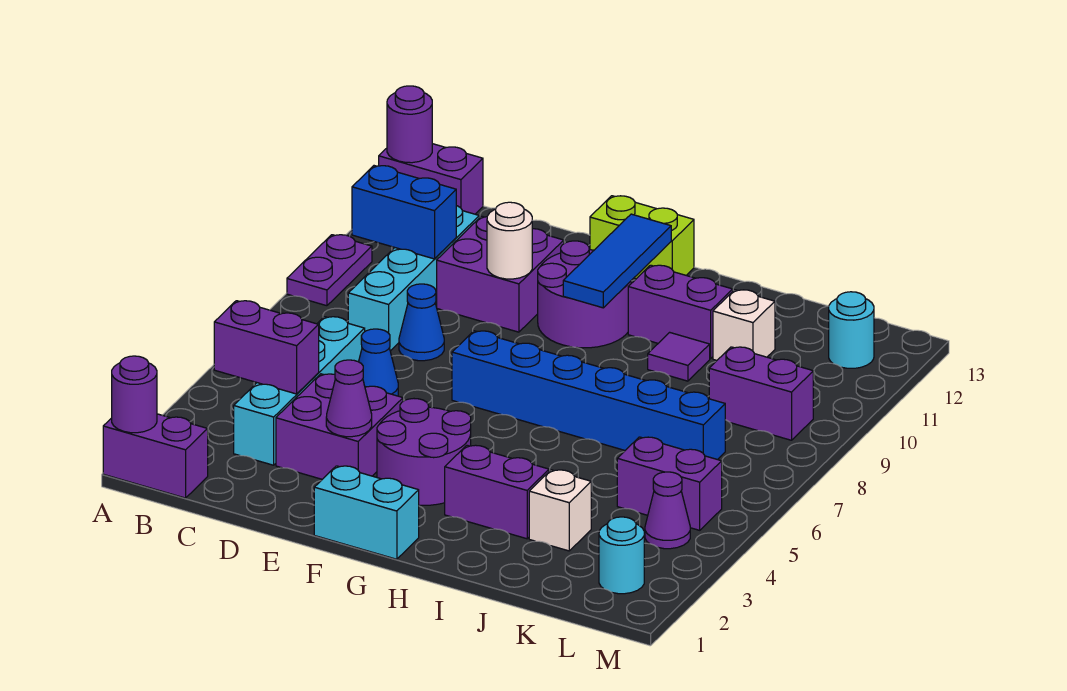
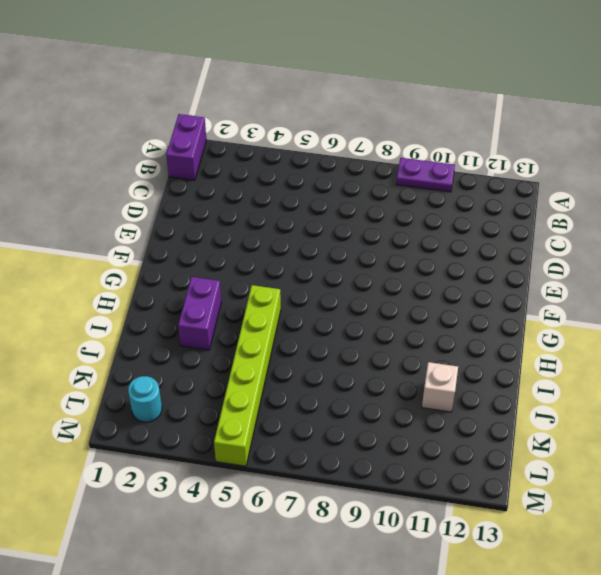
lime brick H5:M5 level 1 -> purple brick K5:L5 level 1
none -> purple brick A13:B13 level 1
none -> cyan brick C3:C6 level 1
none -> cyan brick C8:C11 level 1
none -> purple brick D3:E4 level 1

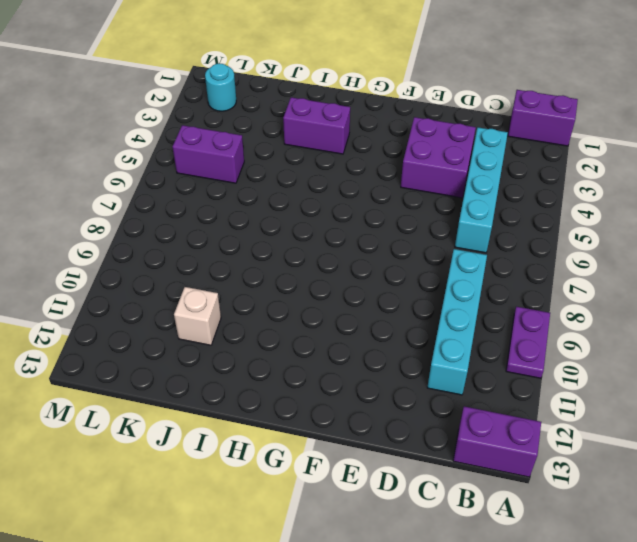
none -> blue cone D6 level 1
none -> blue cone D8 level 1
none -> purple brick D10:E11 level 1
none -> cyan brick F1:G1 level 1

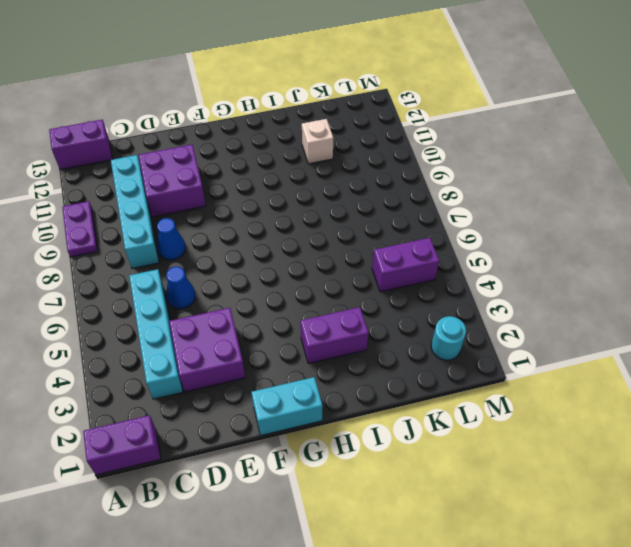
none -> purple round brick F3:G4 level 1
none -> blue brick F7:K7 level 1
none -> purple round brick F10:G11 level 1
none -> lime brick F13:G13 level 1

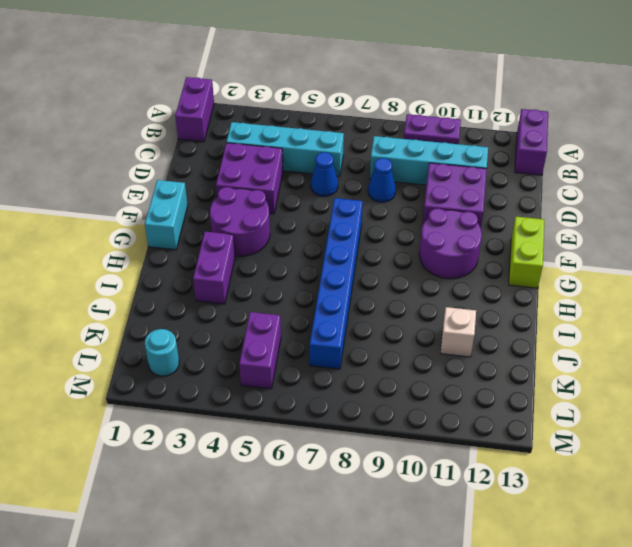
none -> purple brick H11:I11 level 1
none -> purple tile I10 level 1
none -> white brick J3 level 1
none -> purple brick K9:L9 level 1

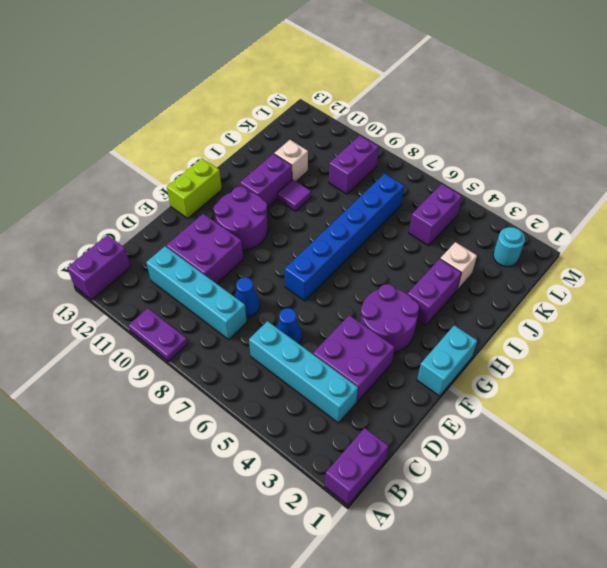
none -> purple cone L4 level 1
none -> cyan round brick L12 level 1
none -> purple round brick A1 level 2
none -> purple round brick A13 level 2

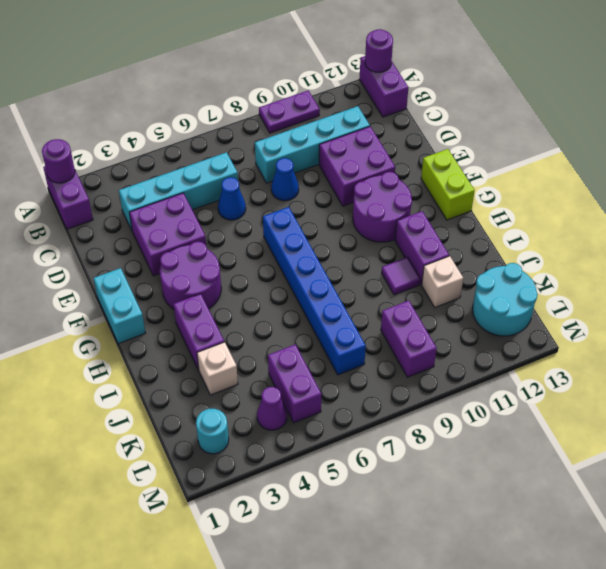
cyan round brick K12:L13 level 1 -> cyan round brick L12 level 1
none -> purple brick B4:C4 level 2
none -> blue brick B10:C10 level 2
none -> purple cone E3 level 2
none -> white round brick E10 level 2

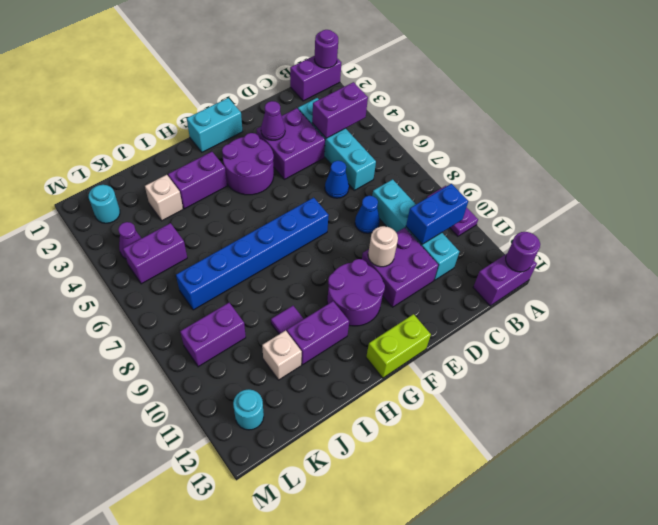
none -> blue tile G10:G12 level 2

